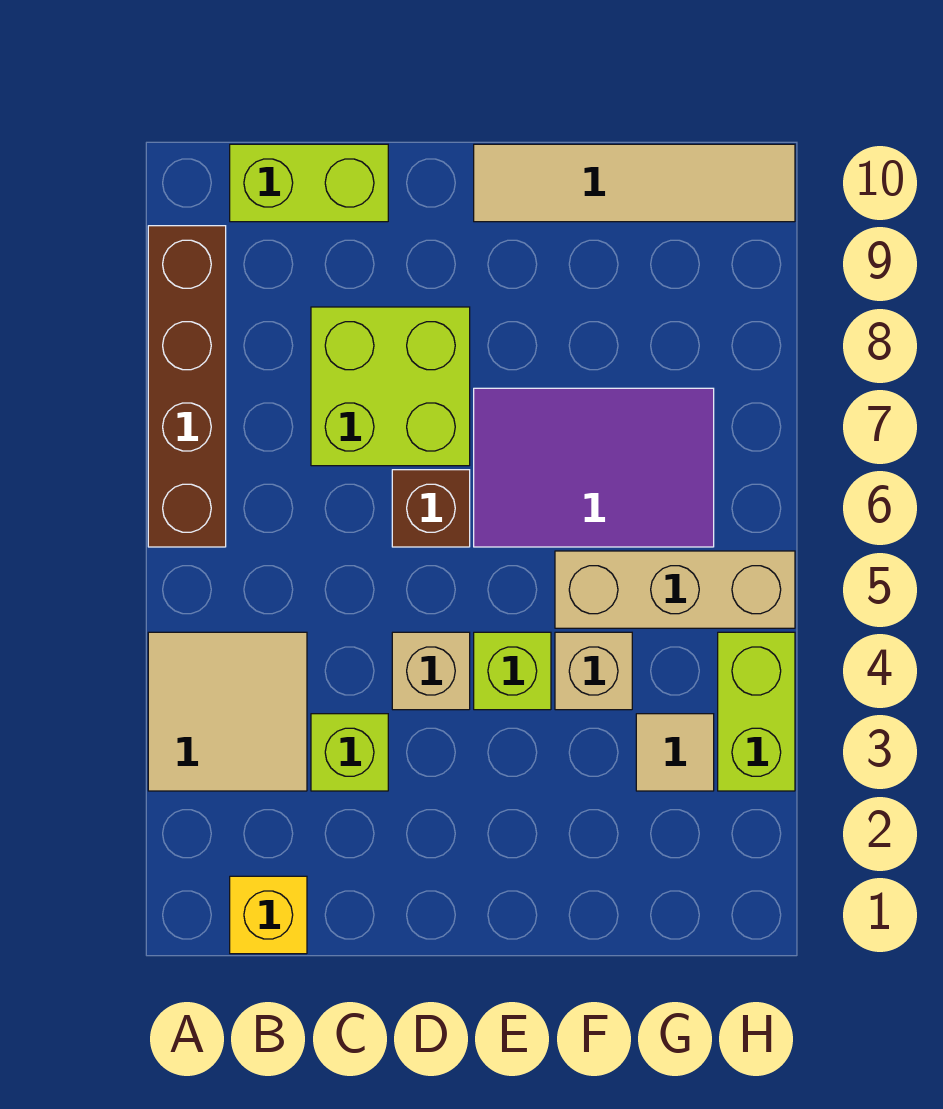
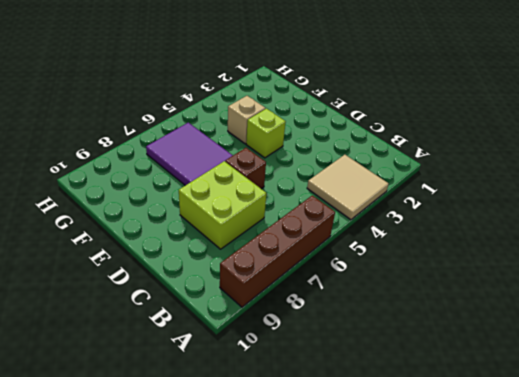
none -> yellow brick B1 level 1
none -> lime brick B10:C10 level 1
none -> lime brick C3 level 1

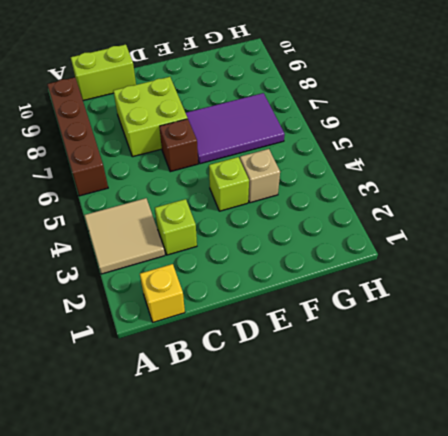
none -> tan brick D4 level 1
none -> tan tile E10:H10 level 1
none -> tan brick F5:H5 level 1

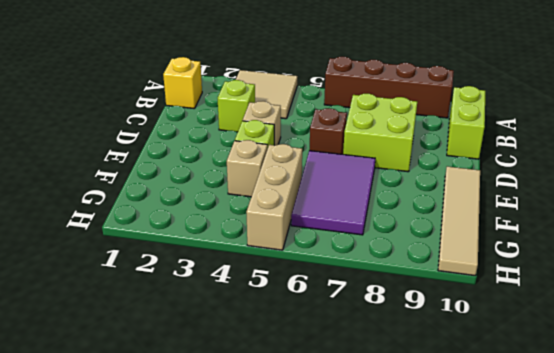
none -> tan tile G3 level 1
none -> lime brick H3:H4 level 1

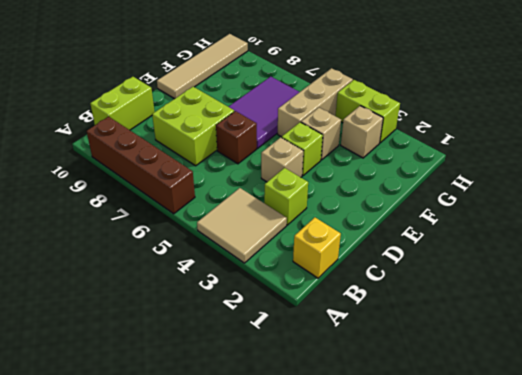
tan brick G3 level 1 -> tan tile G3 level 1

